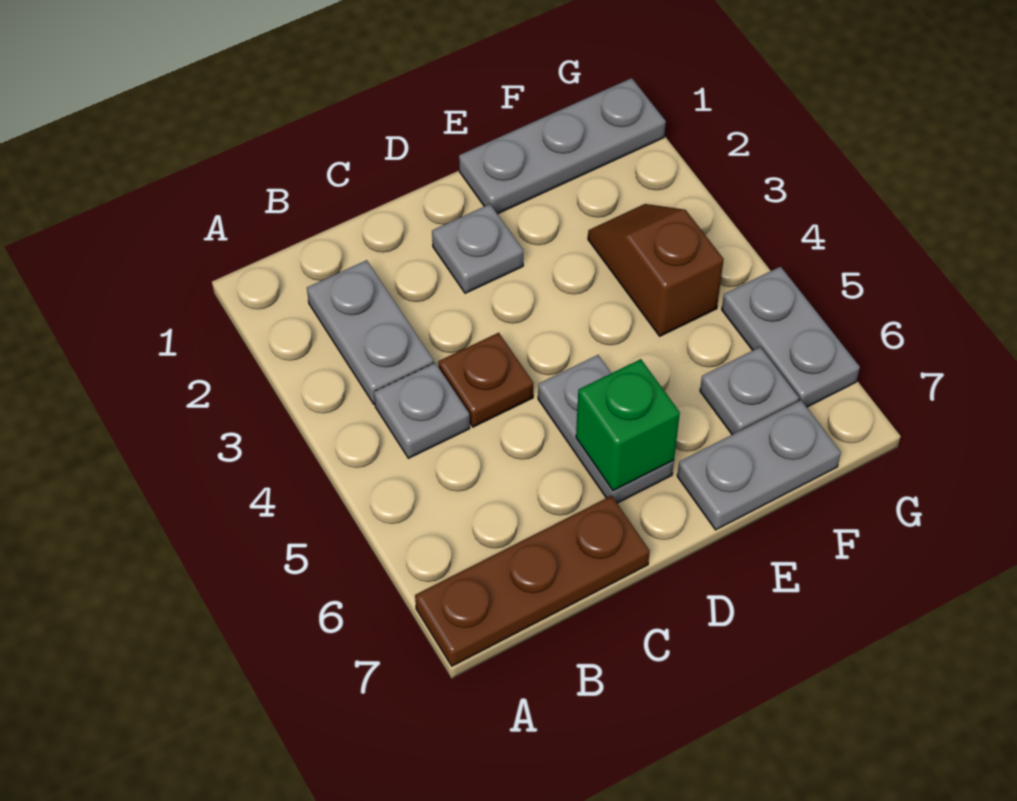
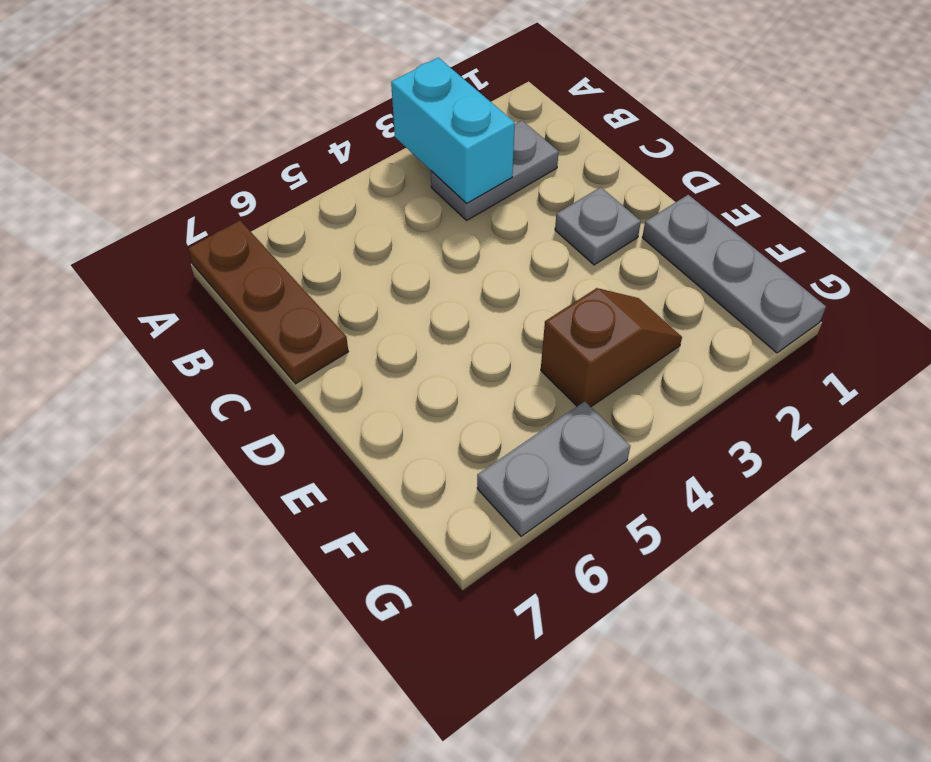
cyan brick A3:B3 level 2 -> none
none -> grey plate B4 level 1
none -> brown plate C4 level 1
none -> grey plate D5:D6 level 1

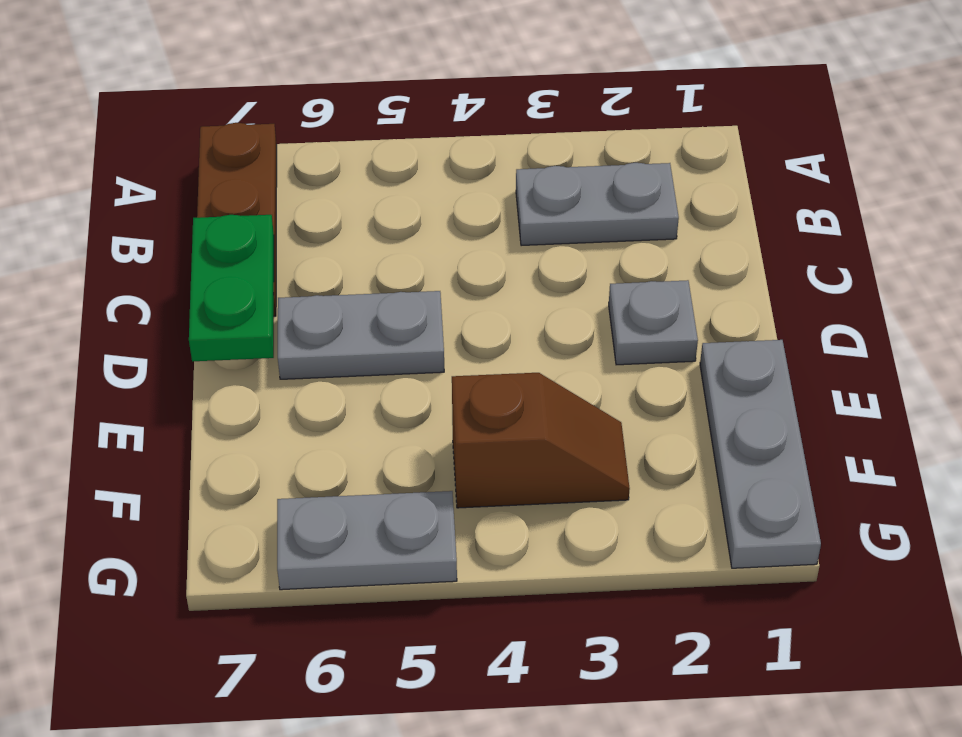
green plate C7:D7 level 2 -> none
none -> grey plate B4 level 1
none -> brown plate C4 level 1
none -> grey plate E7:F7 level 1

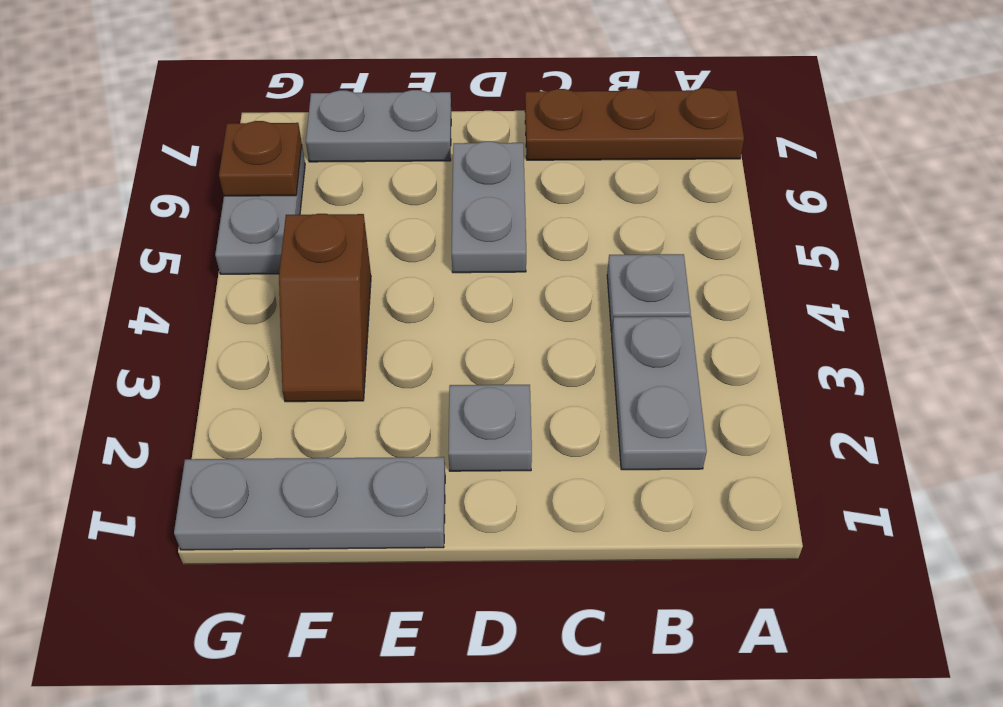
brown plate G6 level 2 -> brown plate C4 level 1
none -> grey plate F6 level 1
none -> green brick D6 level 2

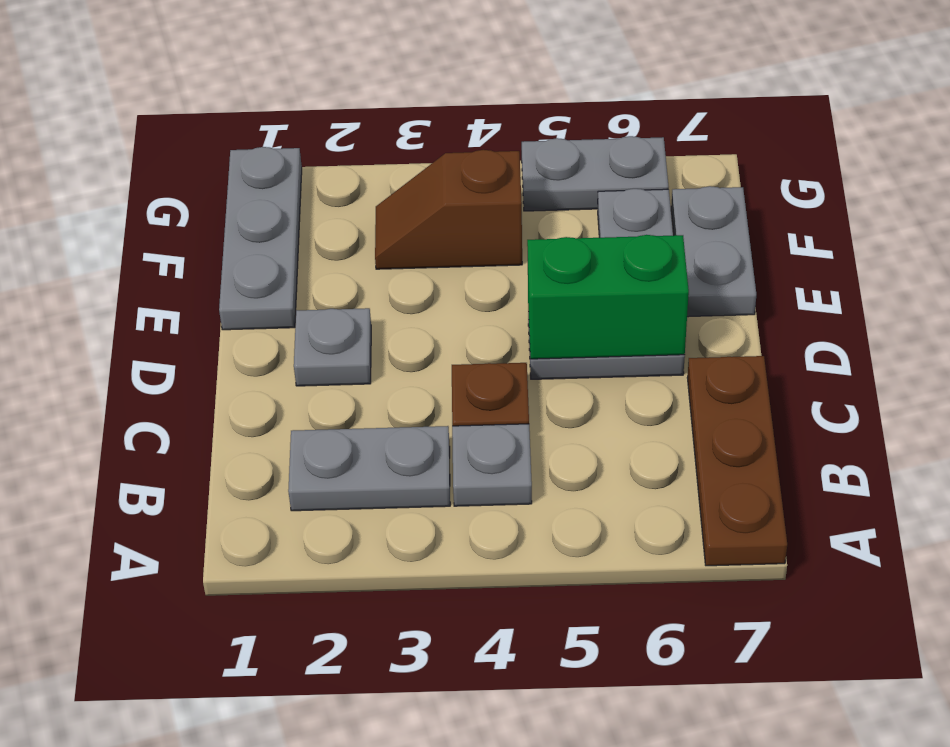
green brick D5:D6 level 2 -> green brick D6 level 2

